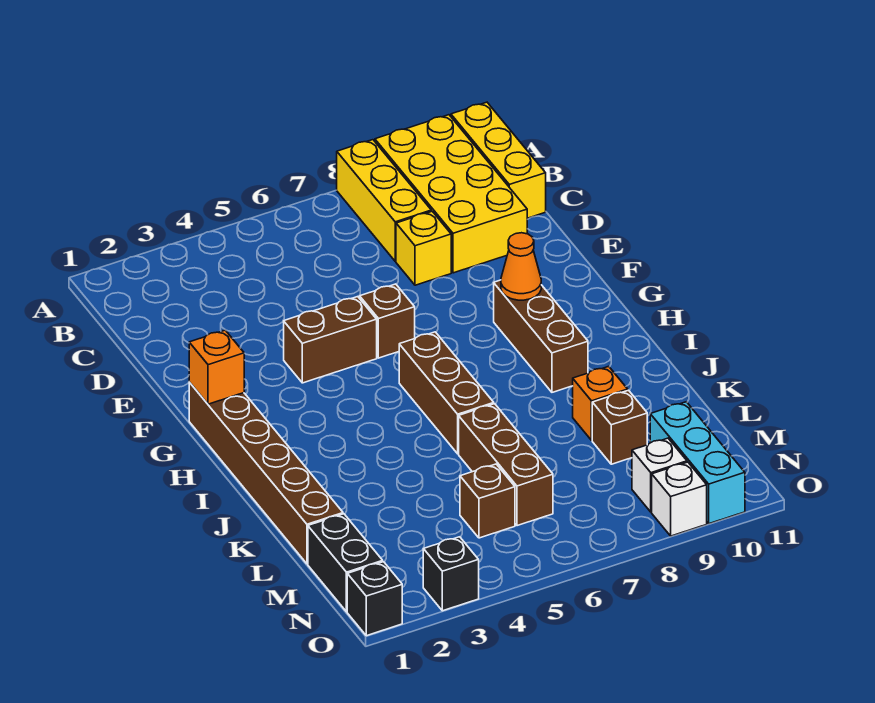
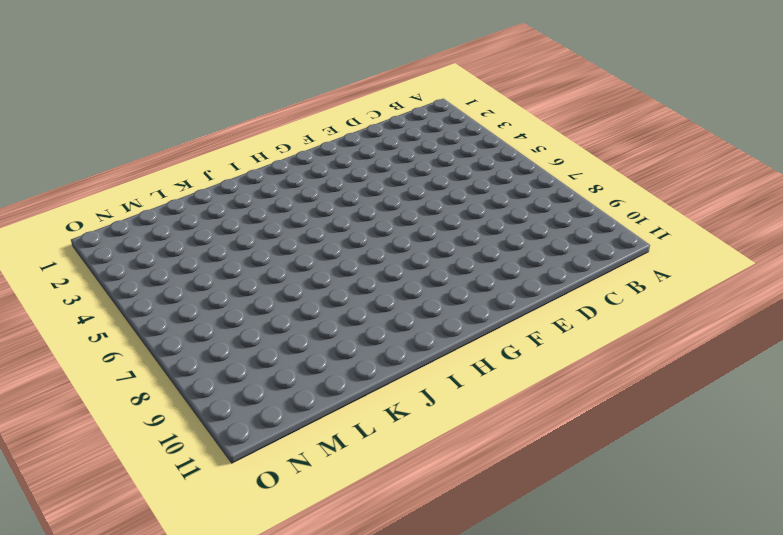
none -> yellow brick A8:C8 level 1
none -> yellow brick A9:D10 level 1
none -> yellow brick A11:C11 level 1

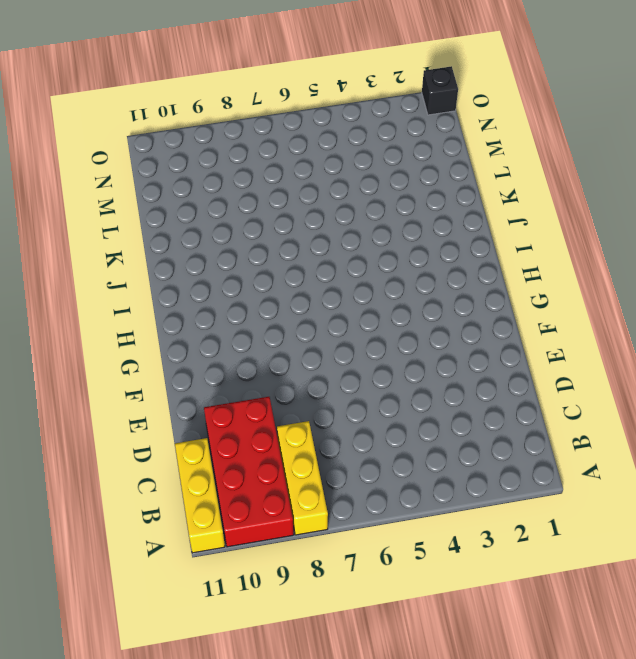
red brick A9:D10 level 1 -> yellow brick A9:D10 level 1
none -> yellow brick D8 level 1
none -> brown brick F4:F5 level 1
none -> brown brick F6 level 1

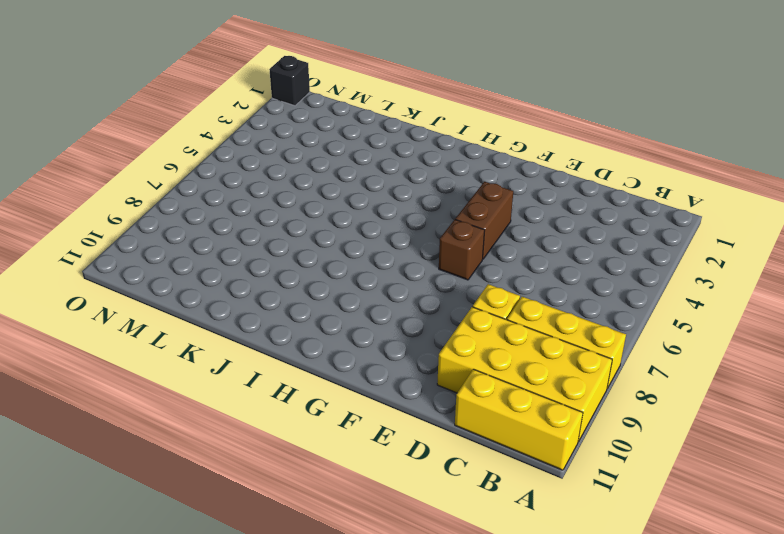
none -> brown brick G1:L1 level 1
none -> brown brick G9:I9 level 1
none -> brown brick H6:J6 level 1

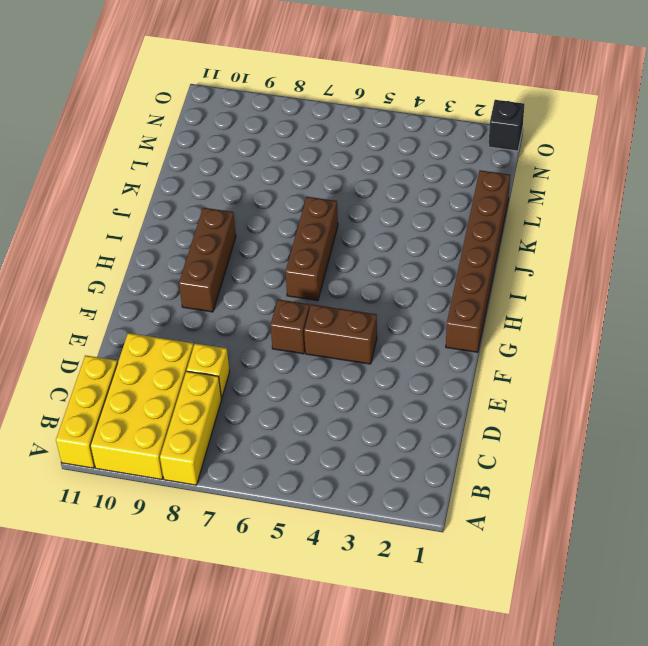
none -> brown brick K6:M6 level 1
none -> orange brick K9 level 1
none -> brown brick L9 level 1

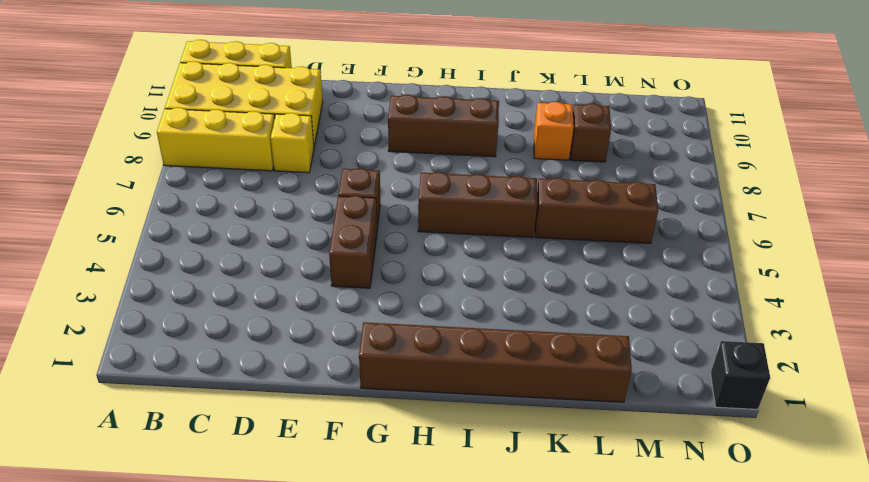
none -> black brick M1:N1 level 1
none -> brown brick M5 level 1
none -> cyan brick M10:O10 level 1

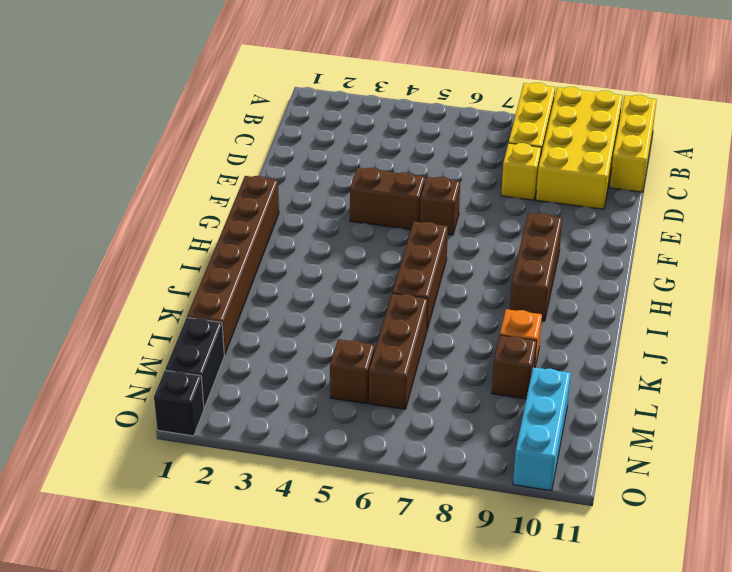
none -> white brick N9 level 1
none -> black brick O3 level 1
none -> white brick O9 level 1

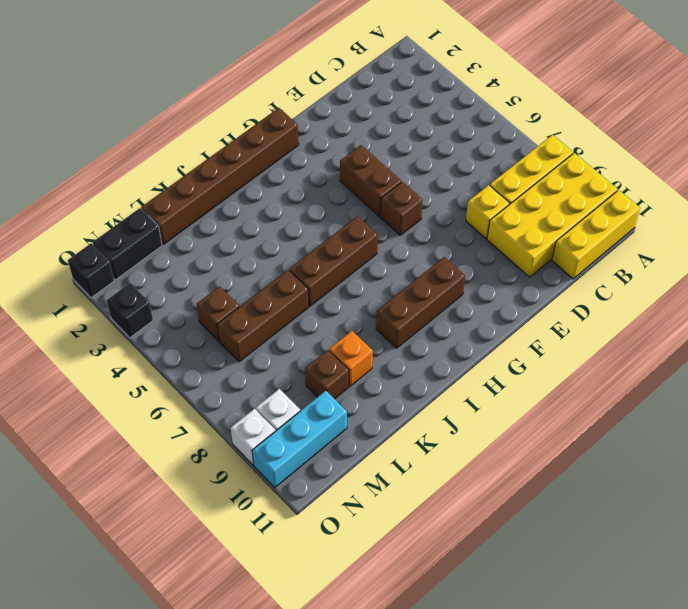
none -> orange brick G1 level 2
none -> orange cone G9 level 2

